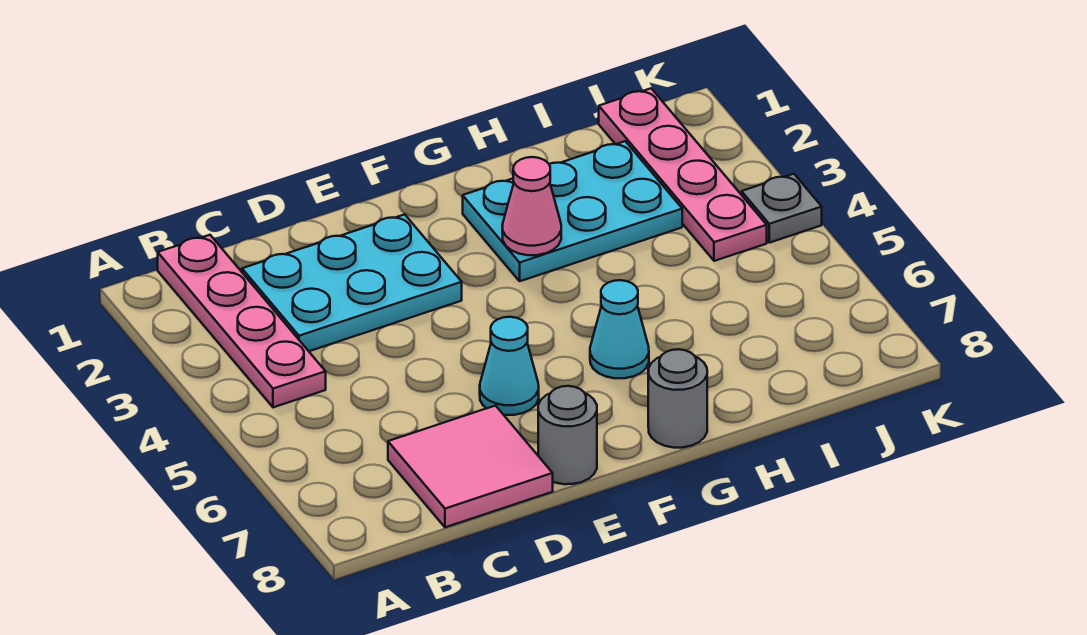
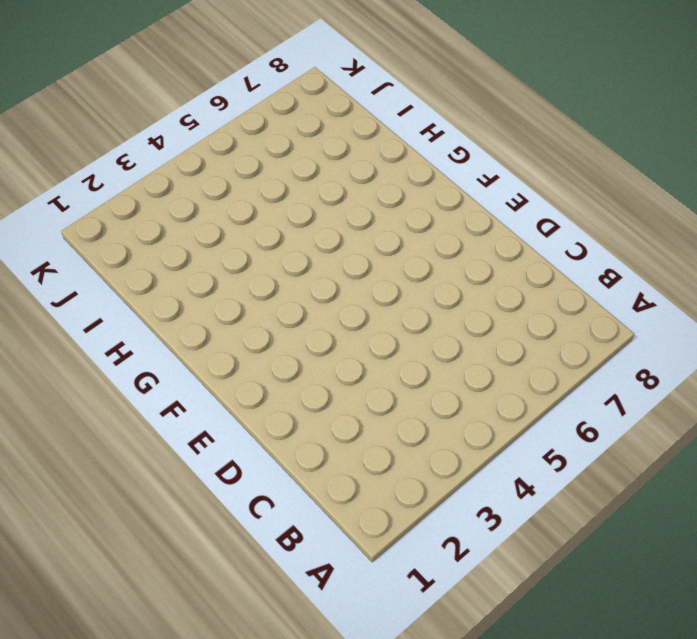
none -> pink plate B1:B4 level 1
none -> cyan plate C2:E3 level 1

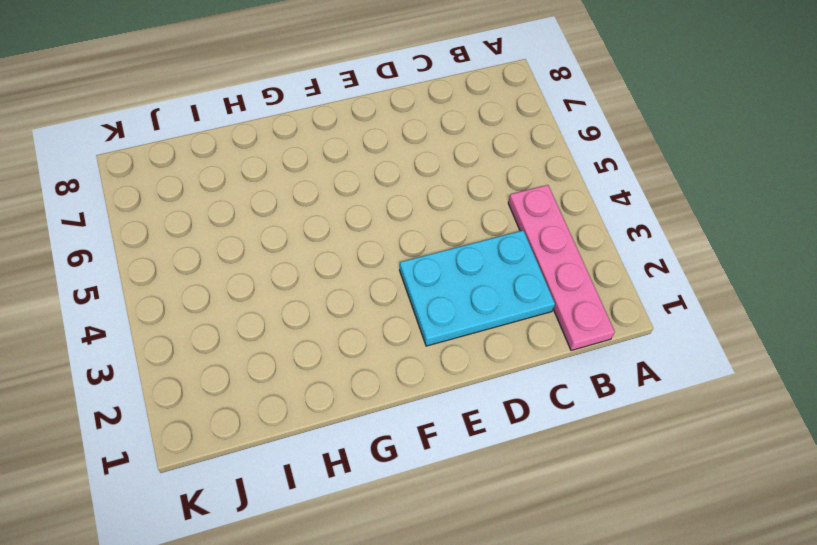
none -> pink tile C7:D8 level 1
none -> cyan cone E6 level 1

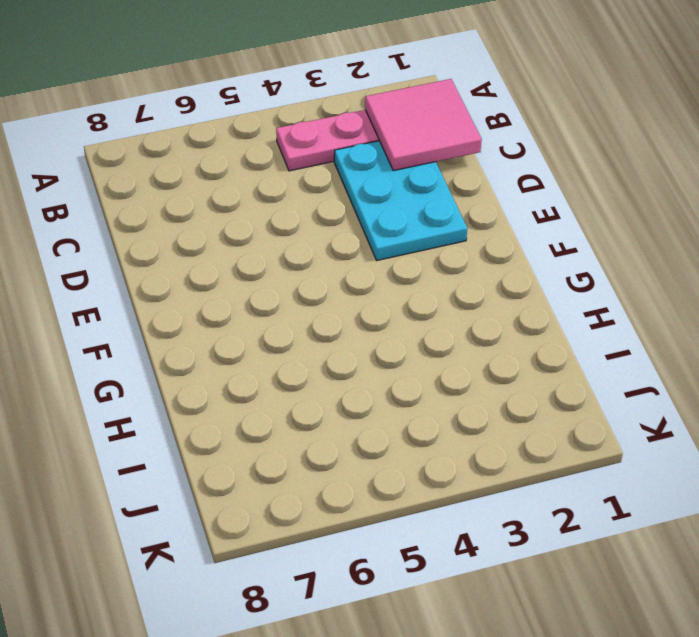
pink tile B1:C2 level 2 -> pink tile C7:D8 level 1
none -> cyan cone E6 level 1
none -> grey round brick E8 level 1

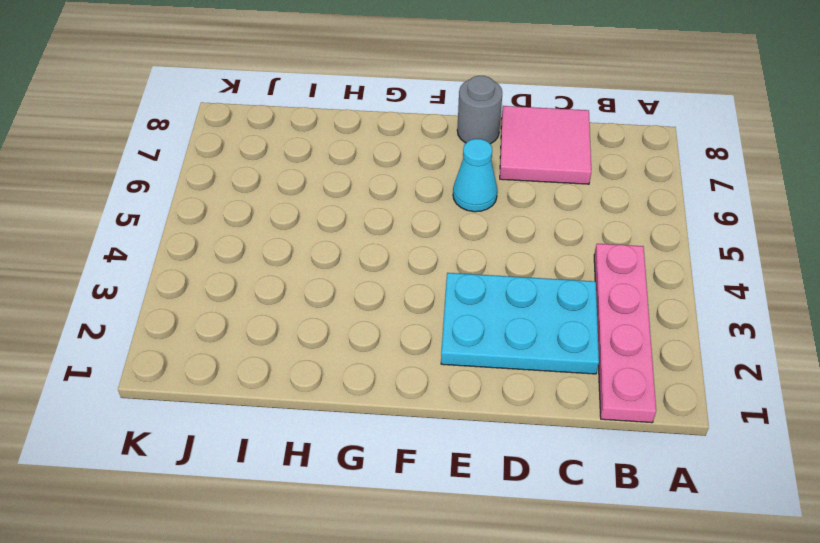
none -> cyan plate G2:I3 level 1
none -> cyan cone G6 level 1

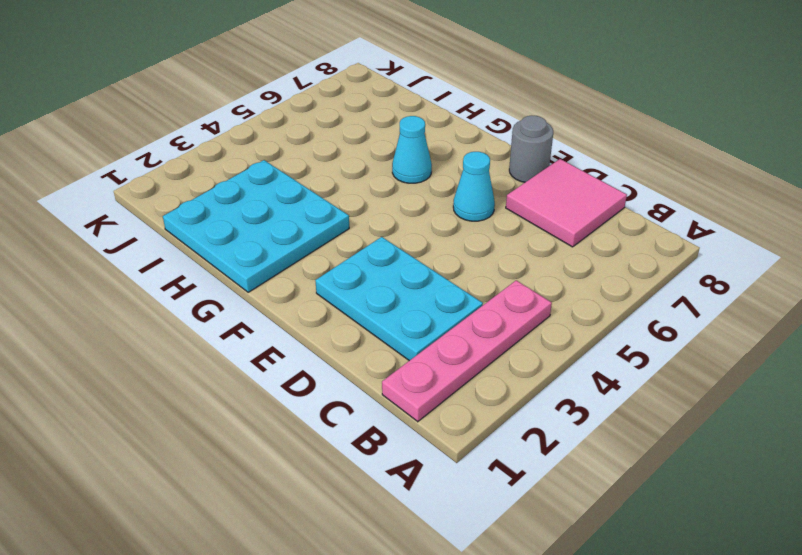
cyan plate G1:I3 level 1 -> cyan plate G2:I3 level 1
none -> grey round brick G8 level 1
none -> pink plate J1:J4 level 1

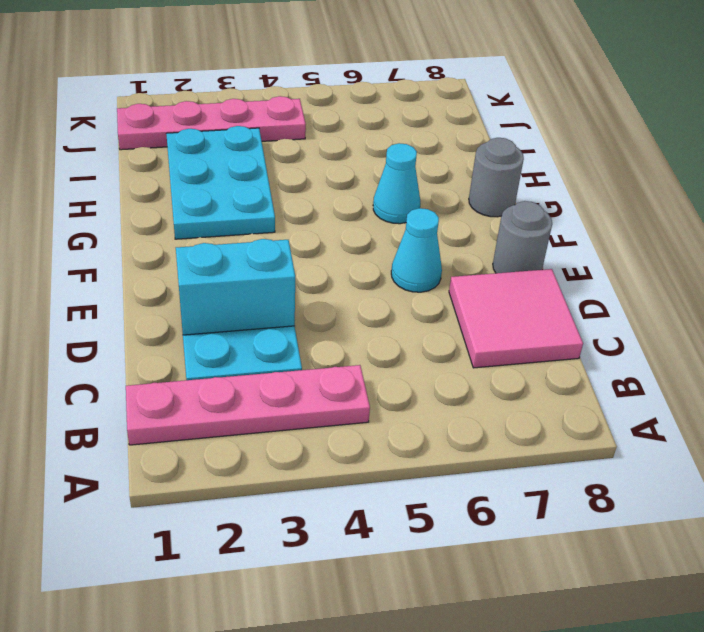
cyan brick D2:D3 level 2 -> none
none -> grey plate K4 level 1
none -> pink cone G3 level 2

